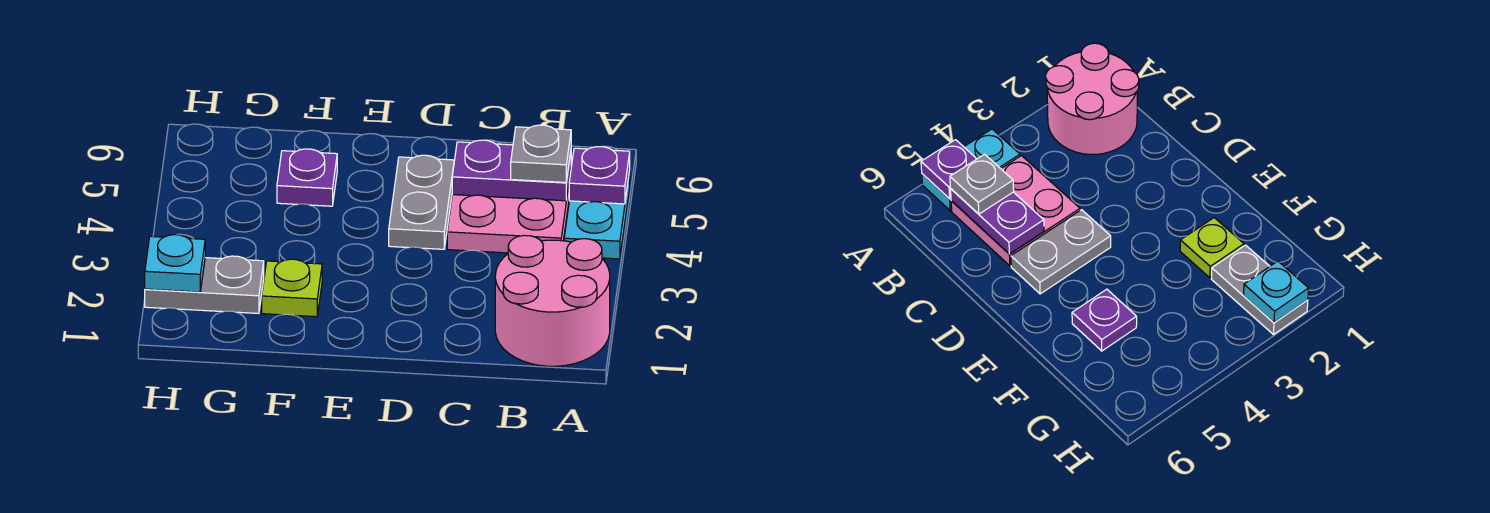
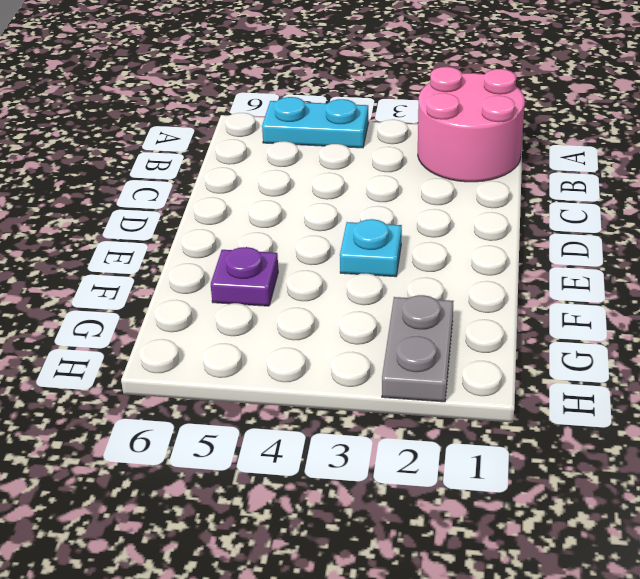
cyan plate E3 level 1 -> cyan plate H2 level 2
none -> pink plate B4:C5 level 1
none -> grey plate D4:D5 level 1

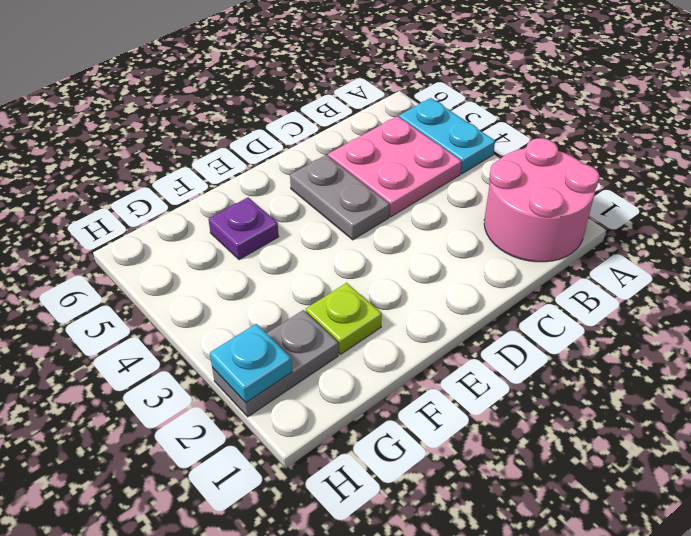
none -> purple plate A5 level 2
none -> purple plate B5:C5 level 2

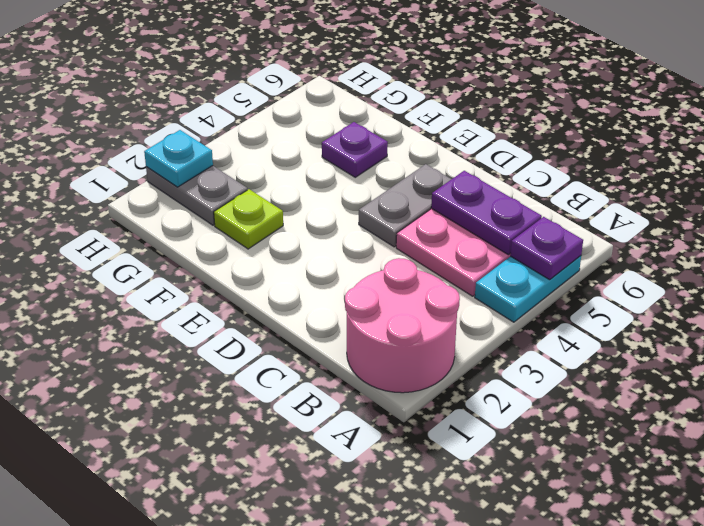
none -> grey plate B5 level 3

